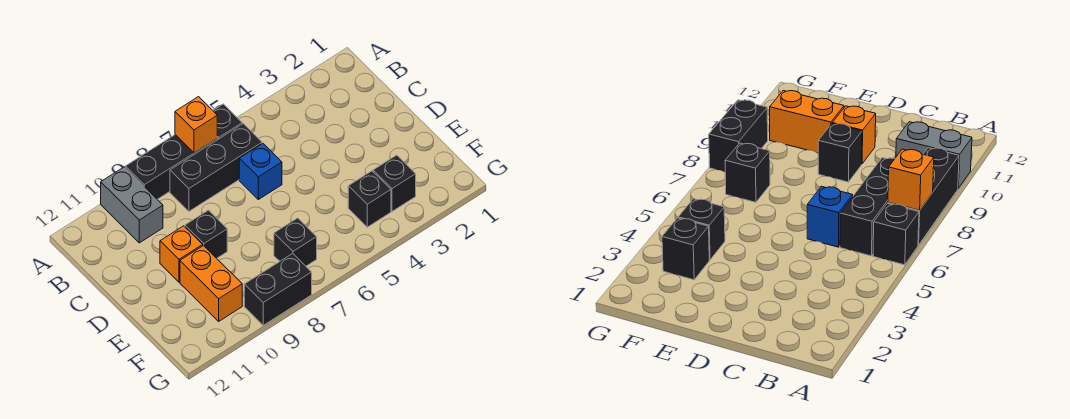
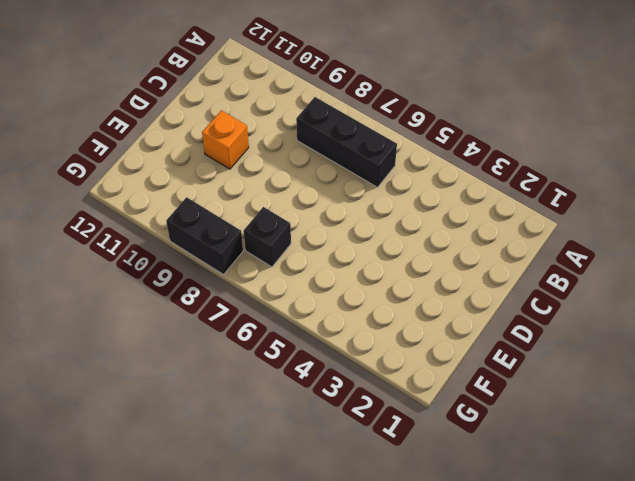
none -> black brick A6 level 1
none -> black brick A7:A9 level 1
none -> grey brick A10:B10 level 1

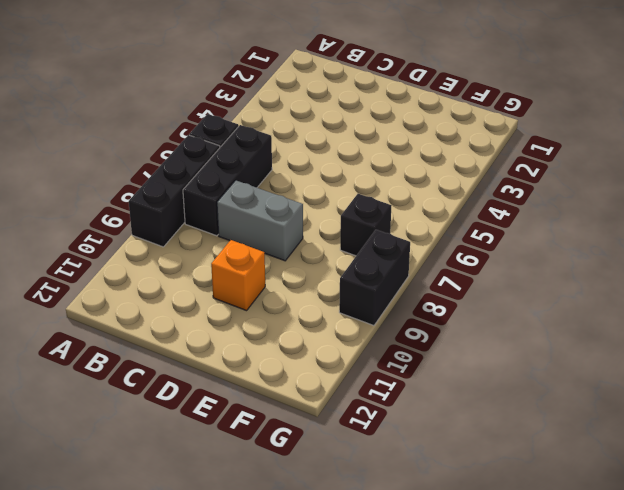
grey brick C8:D8 level 1 -> grey brick A10:B10 level 1
none -> blue brick C6 level 1
none -> black brick D9 level 1
none -> orange brick E10:F10 level 1

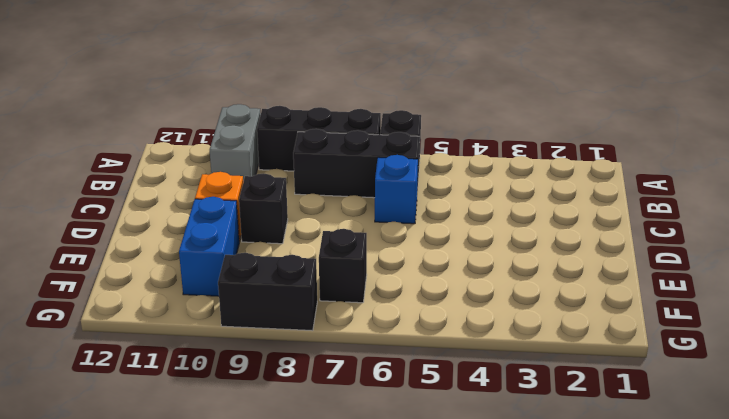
blue brick E10:F10 level 1 -> orange brick E10:F10 level 1
none -> black brick F3 level 1
none -> black brick F4 level 1
none -> orange brick A7 level 2

